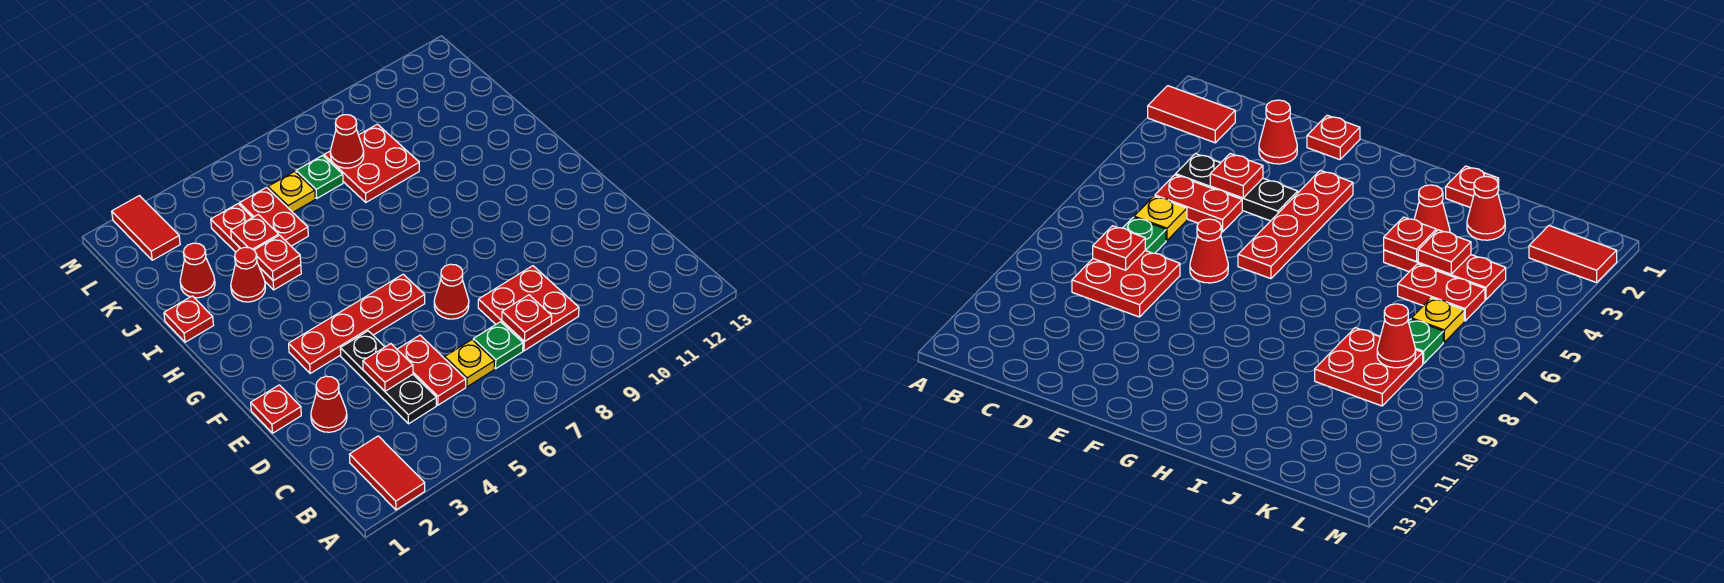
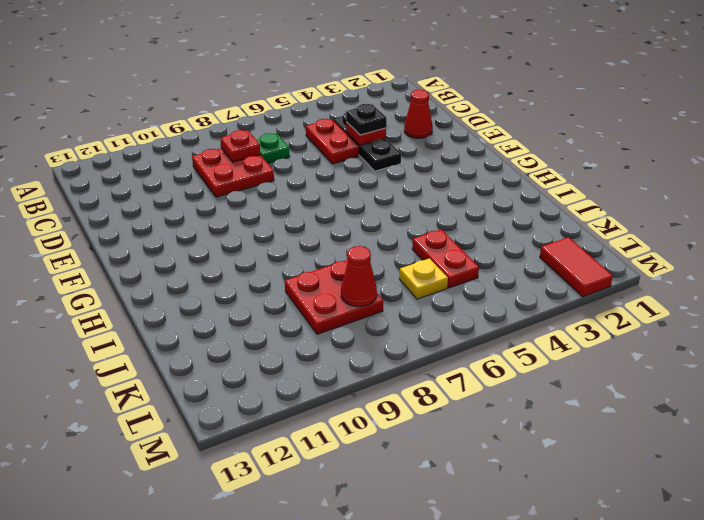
black plate D4 level 3 -> none
none -> red tile A2:B2 level 1
none -> yellow plate C6 level 1
none -> red plate E1 level 1

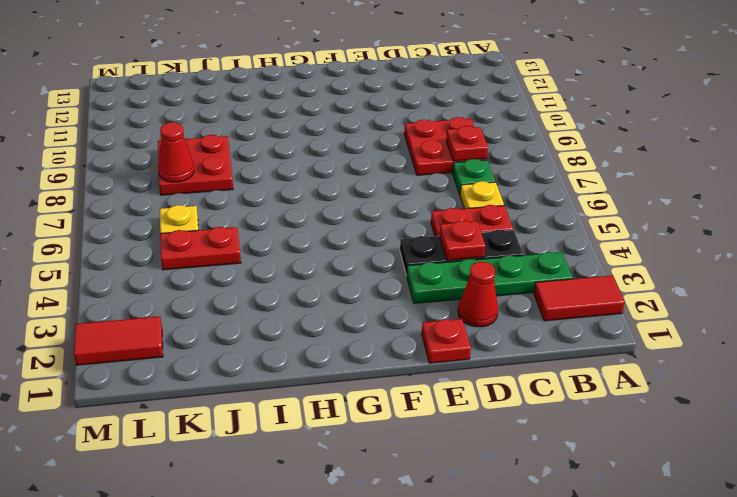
green plate B3:E3 level 1 -> none
none -> red cone E7 level 1
none -> red plate F3:F6 level 1
none -> red plate I1 level 1

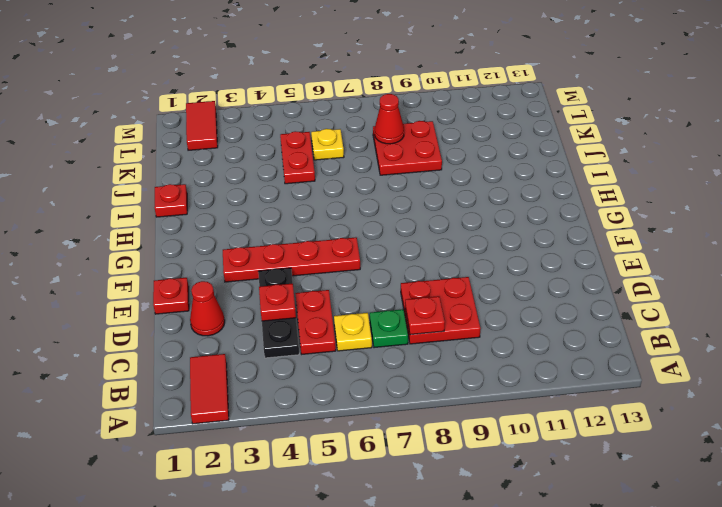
none -> red cone E7 level 1
none -> red cone I3 level 1
none -> red plate I4:K4 level 1

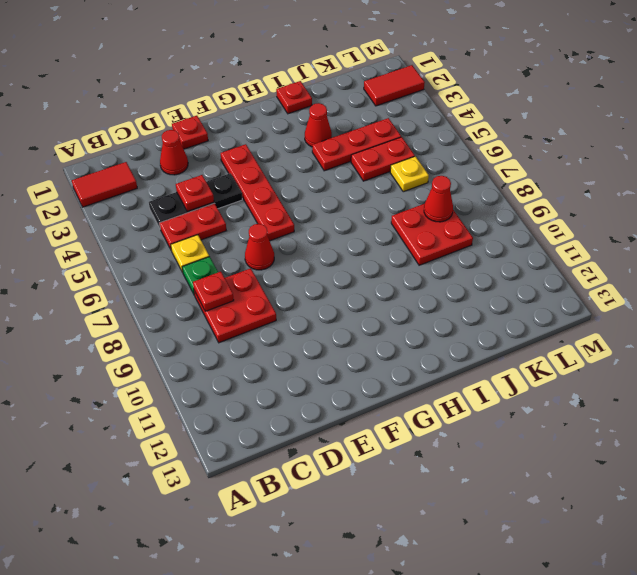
none -> red cone J2 level 1
none -> green plate K7 level 1
none -> red plate I4 level 2

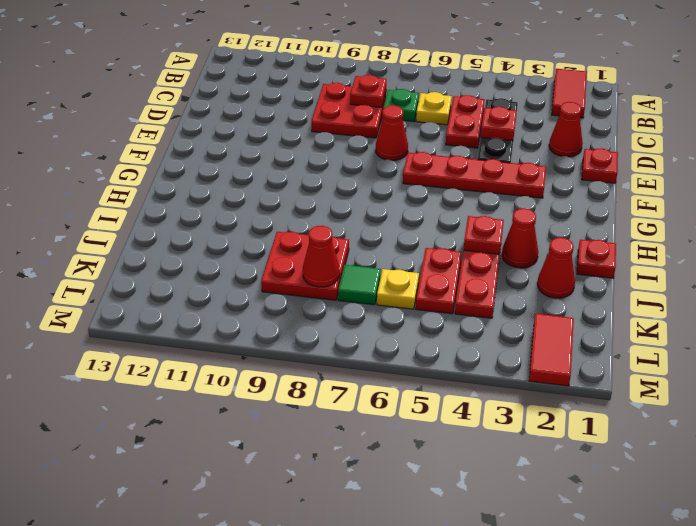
green tile K7 level 1 -> green plate K7 level 1
none -> red plate J4 level 2

